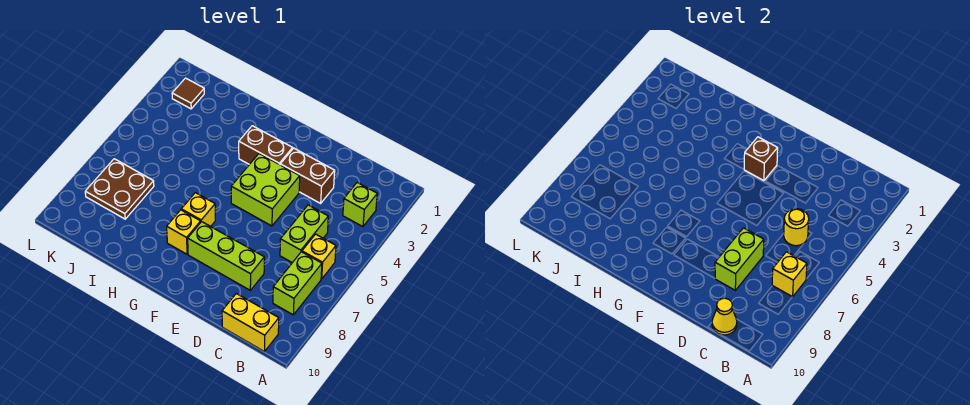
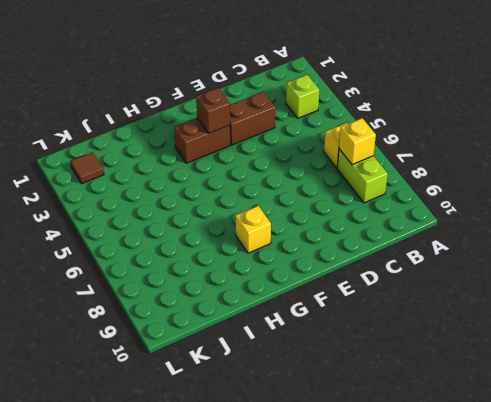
none -> yellow brick B10:C10 level 1
none -> lime brick C5:C6 level 1
none -> lime brick D8:F8 level 1

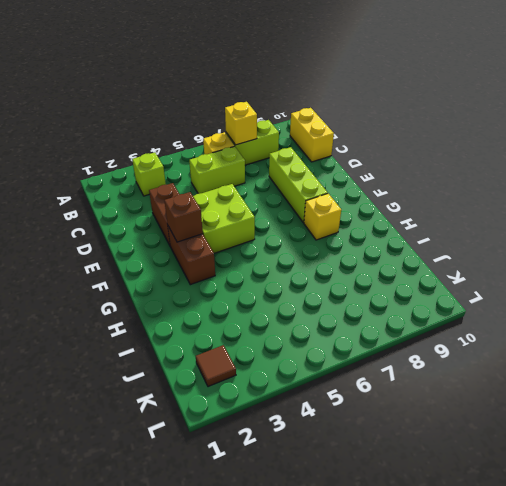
none -> yellow brick G7 level 1
none -> brown plate J7:K8 level 1
none -> yellow round brick C5 level 2

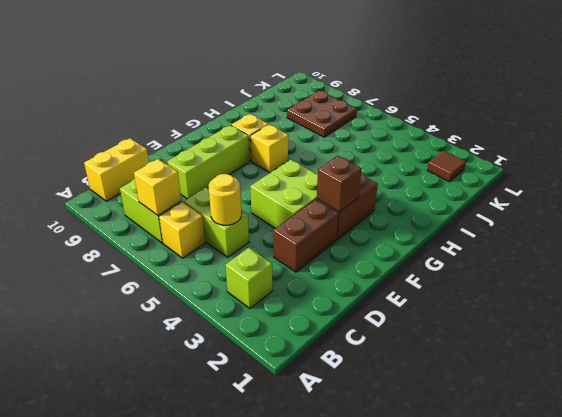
none -> yellow cone C10 level 2
none -> lime brick D7:D8 level 2

